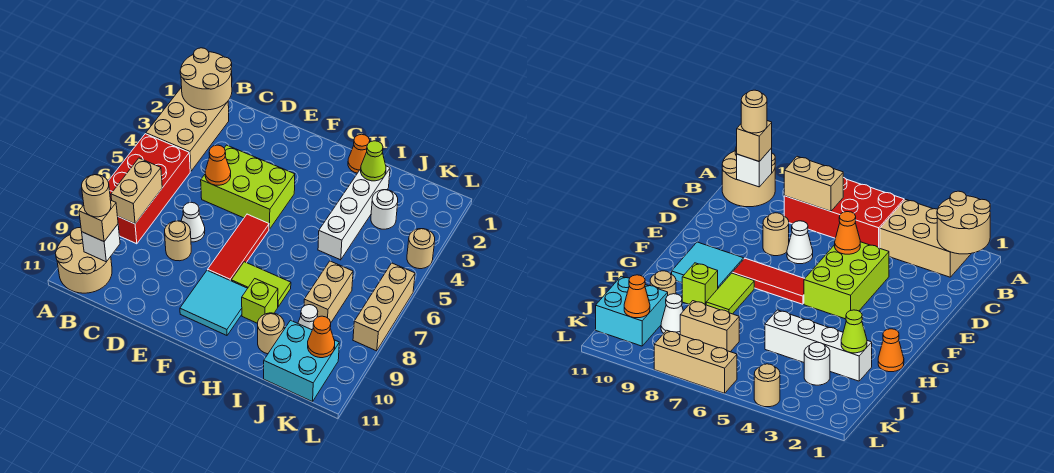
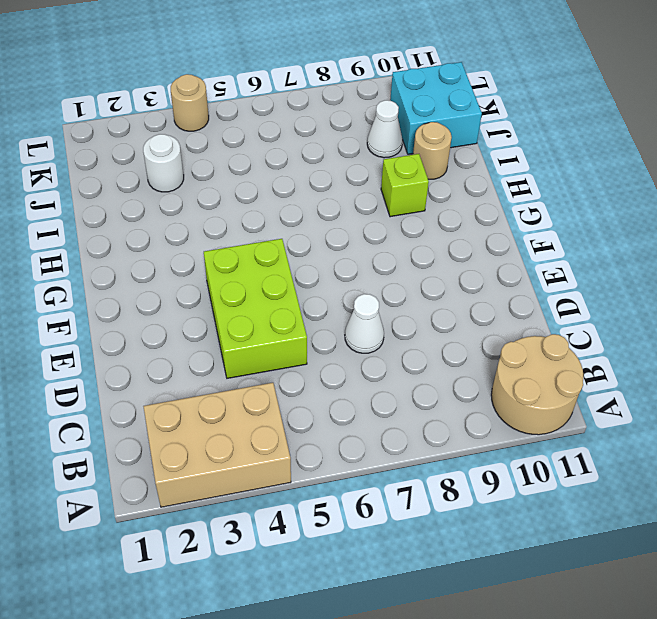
none -> red brick A5:B8 level 1
none -> tan round brick D8 level 1
none -> red tile F6:F8 level 1

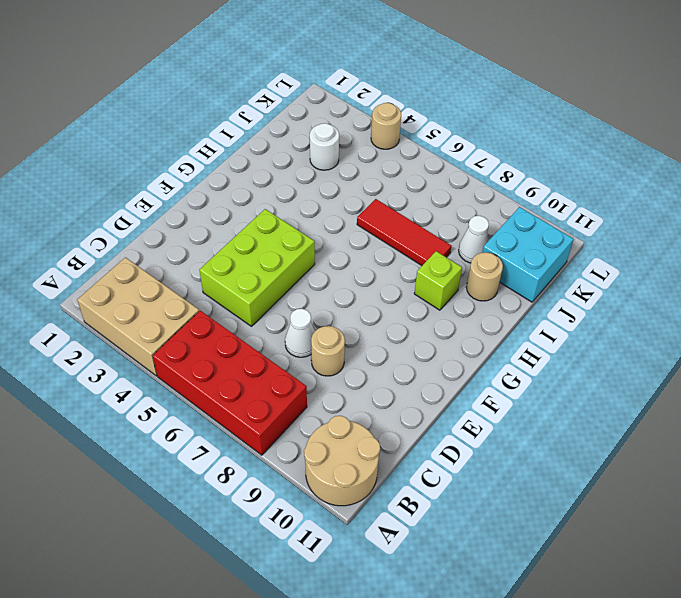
red tile I6:I8 level 1 -> red tile F6:F8 level 1
none -> cyan tile F9:G10 level 1
none -> lime tile G8:H8 level 1
none -> orange cone H1 level 1

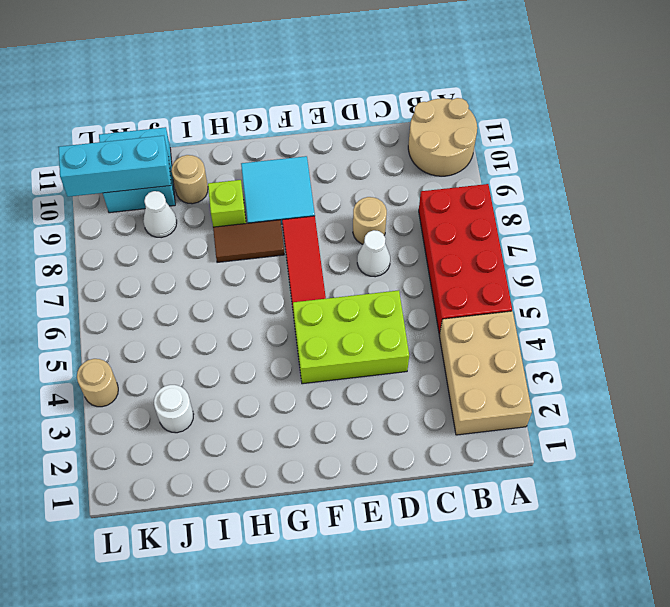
brown tile G8:H8 level 1 -> lime tile G8:H8 level 1
cyan brick J10:L10 level 2 -> orange cone K10 level 2
none -> orange cone H1 level 1
none -> white brick I2:I5 level 1
none -> tan brick J7:J8 level 1

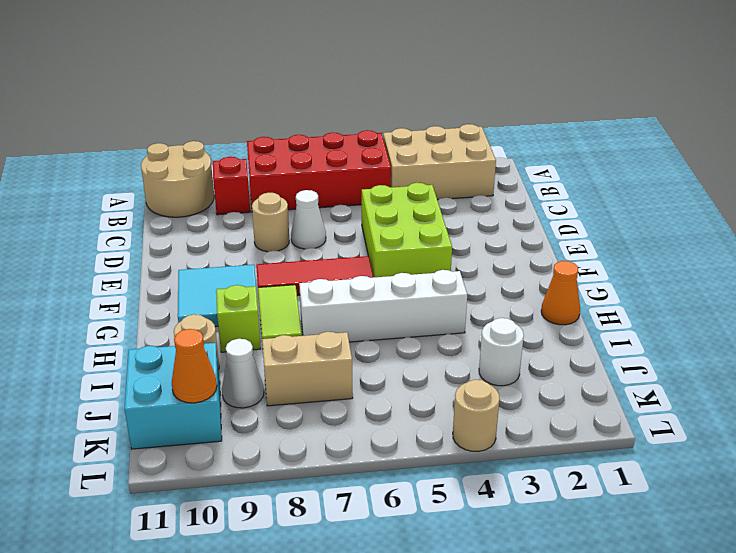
red brick B9 level 1 -> none
white brick H4:H7 level 1 -> white brick I2:I5 level 1
none -> tan brick L6:L8 level 1
none -> tan round brick A1:B2 level 2
none -> tan brick B7:B8 level 2

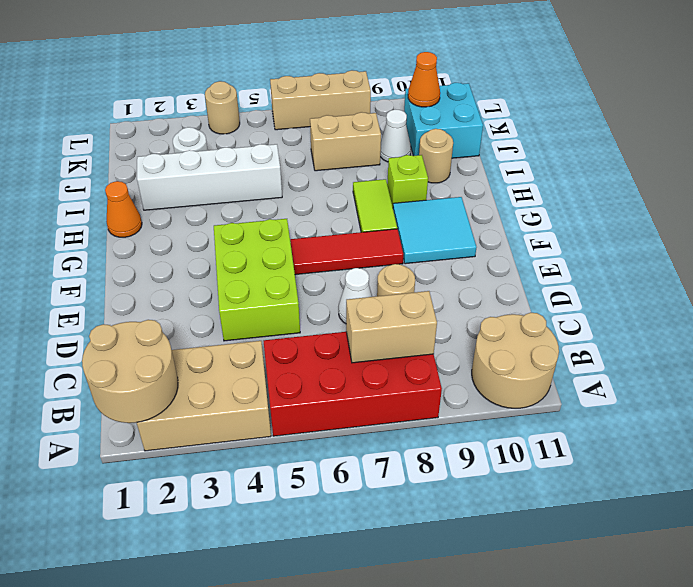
none -> white brick B10 level 2
none -> orange cone D5 level 2
none -> lime cone I2 level 2

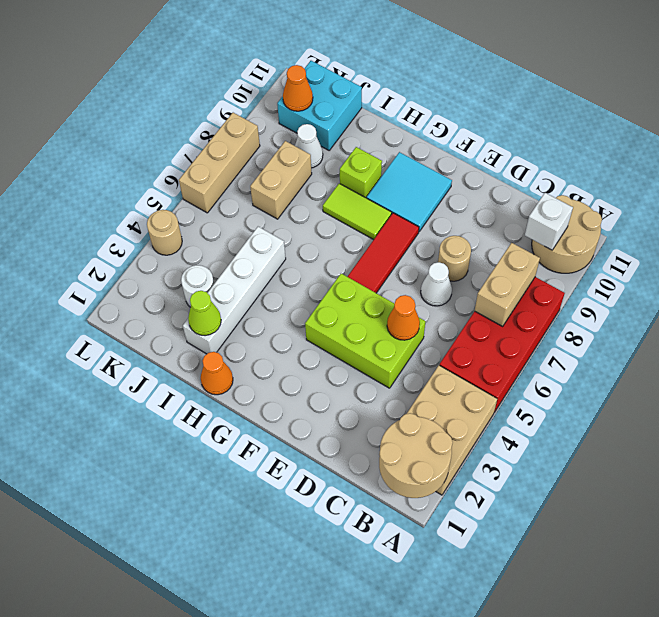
none -> tan round brick I10 level 1
none -> tan brick B10 level 3
none -> tan round brick B10 level 4

